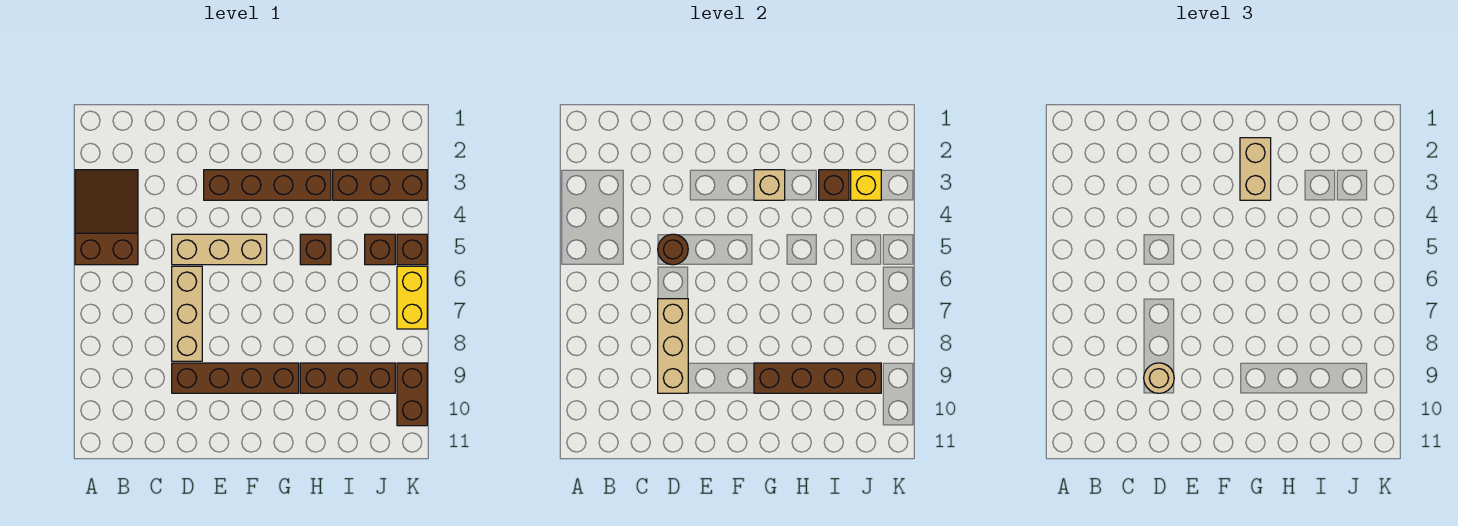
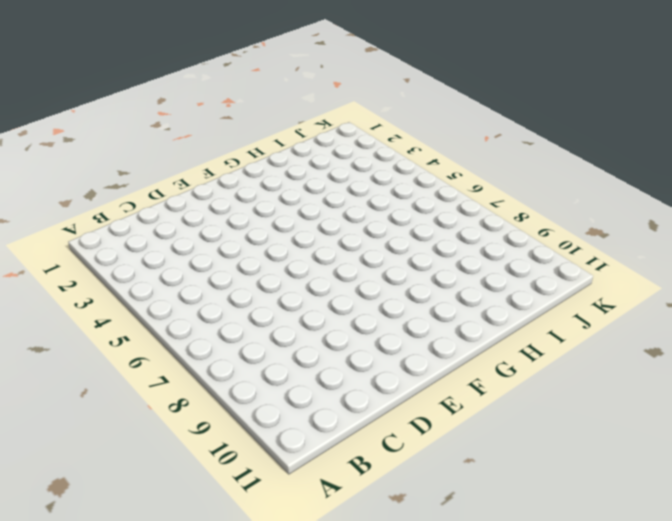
none -> brown slope A3:B5 level 1 top 5
none -> tan brick D5:F5 level 1
none -> tan brick D6:D8 level 1

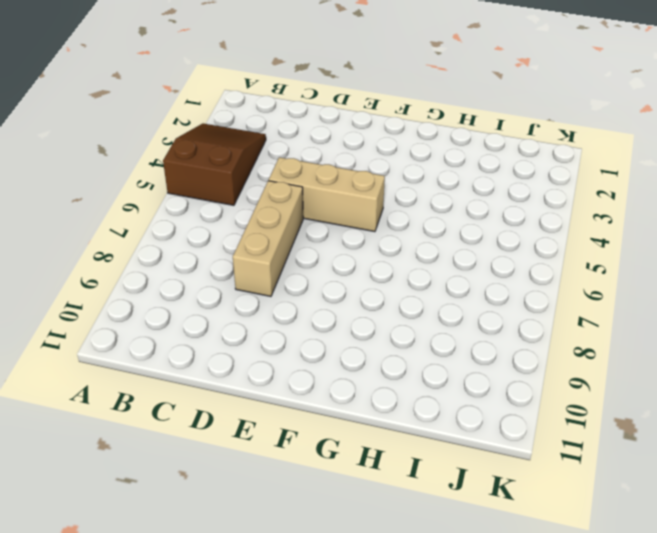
none -> brown brick D9:G9 level 1
none -> brown brick E3:H3 level 1
none -> brown brick H5 level 1

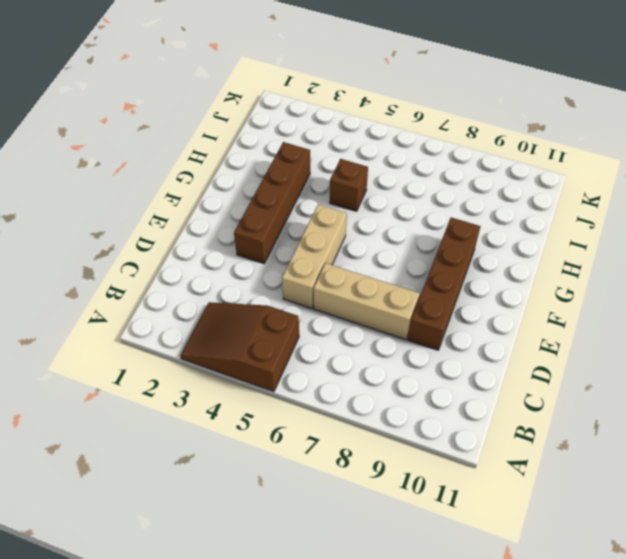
none -> brown brick H9:J9 level 1
none -> brown brick I3:K3 level 1
none -> brown brick J5 level 1

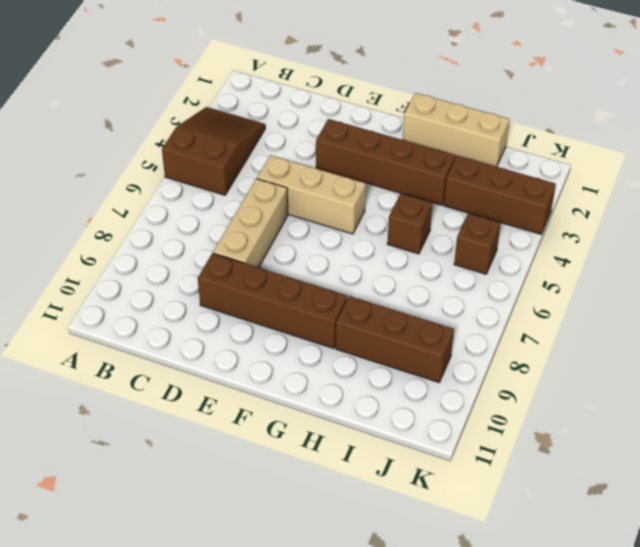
tan brick G1:I1 level 1 -> tan brick D7:D9 level 2
none -> brown brick K5 level 1
none -> yellow brick K6:K7 level 1
none -> brown brick K9:K10 level 1

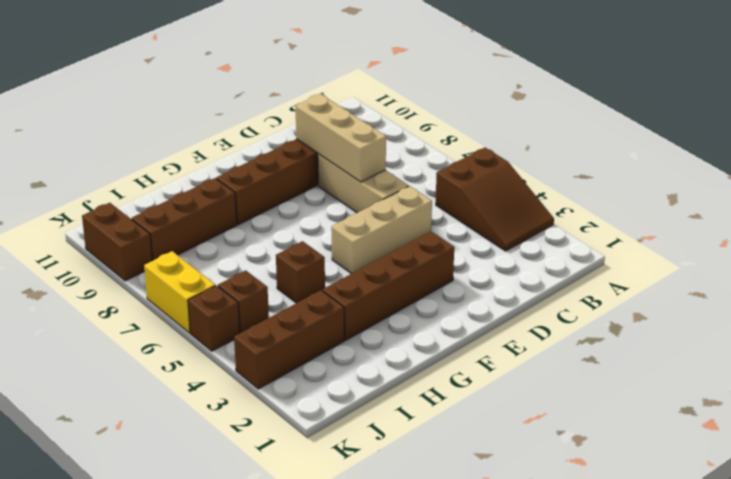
none -> brown round brick D5 level 2
none -> tan brick G3 level 2
none -> brown brick G9:J9 level 2

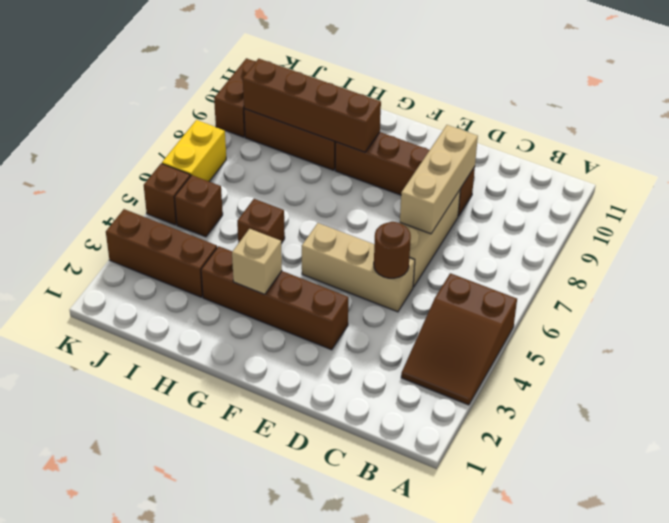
none -> brown brick I3 level 2
none -> yellow brick J3 level 2
none -> tan round brick D9 level 3

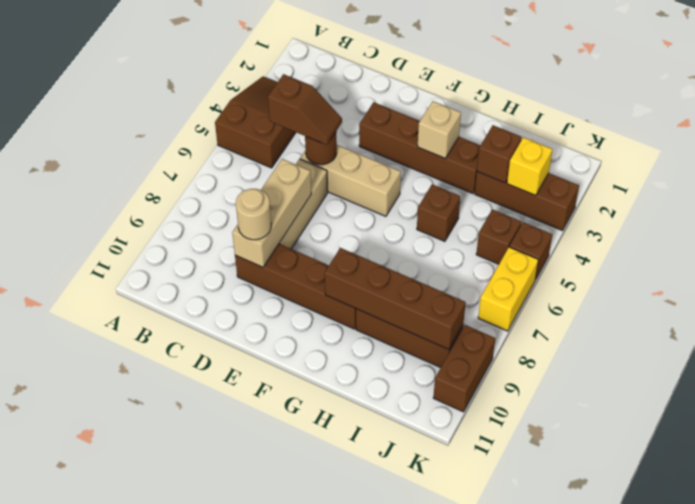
brown slope C5:D5 level 3 top C -> none
none -> tan brick G2:G3 level 3

